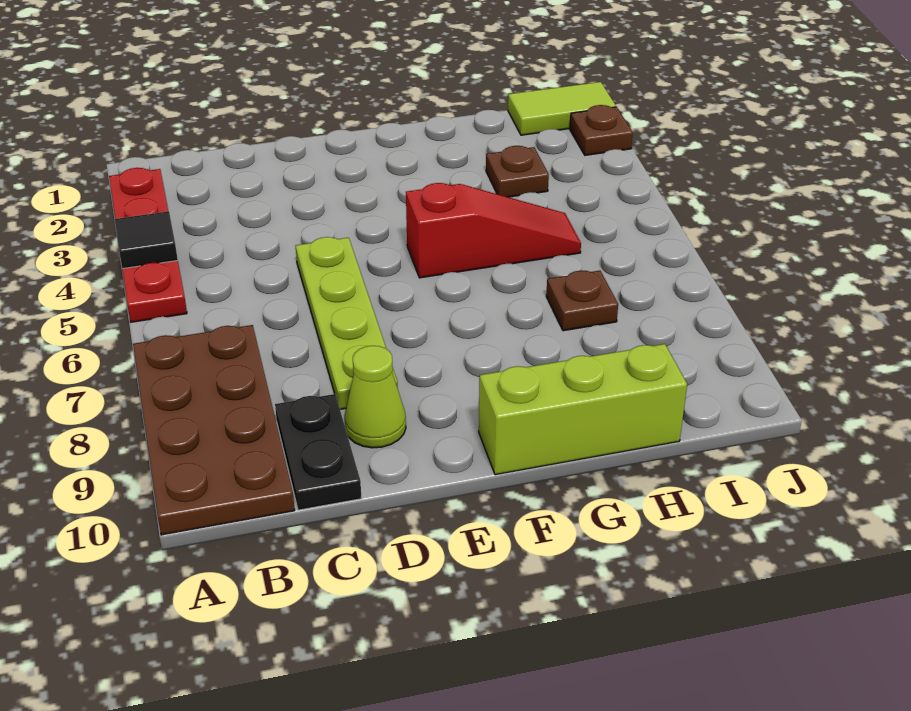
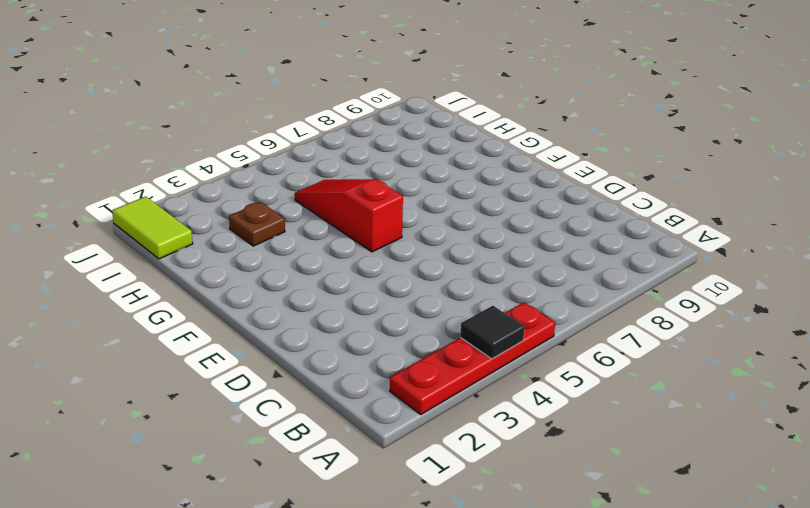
none -> brown plate A7:B10 level 1
none -> black plate C9:C10 level 1
none -> lime plate D5:D8 level 1

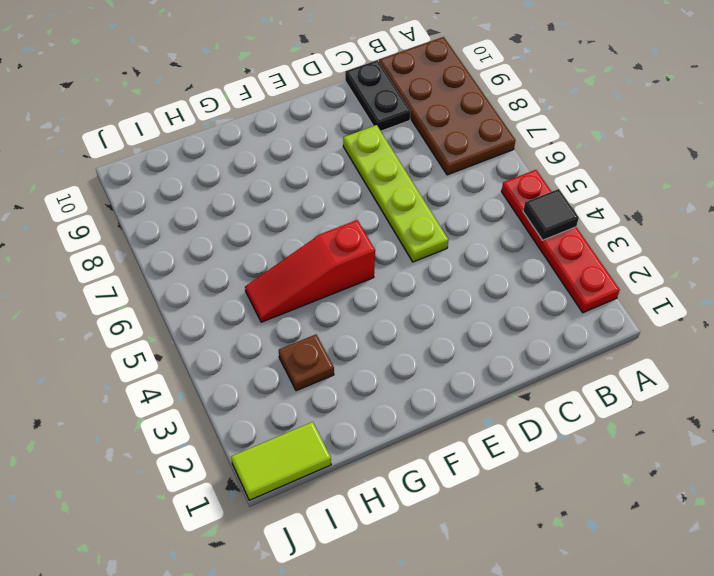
none -> lime cone D9 level 1
none -> lime brick F10:H10 level 1
none -> brown plate H7 level 1

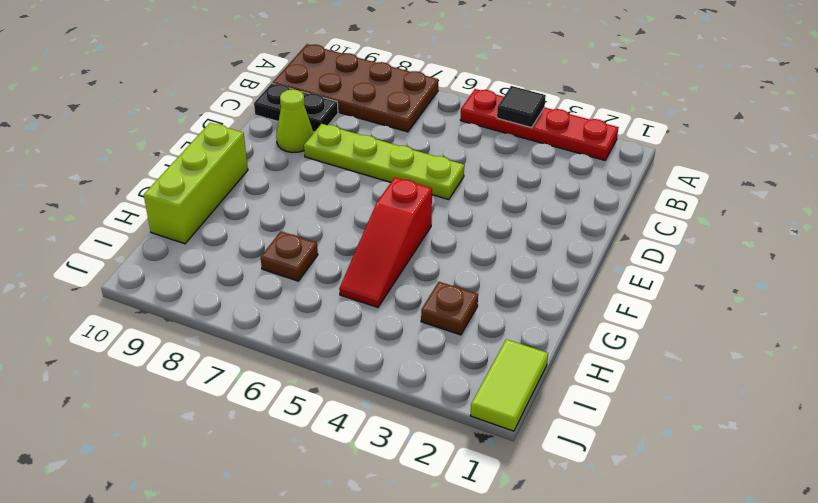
none -> brown plate J2 level 1

